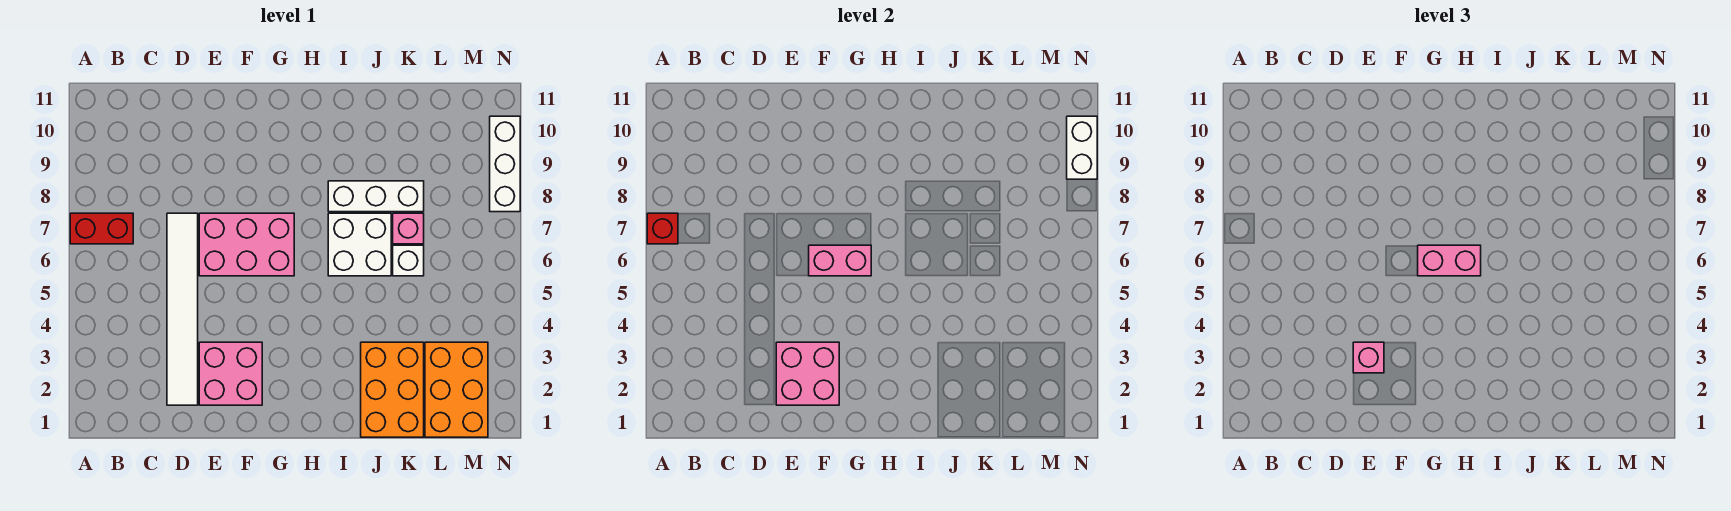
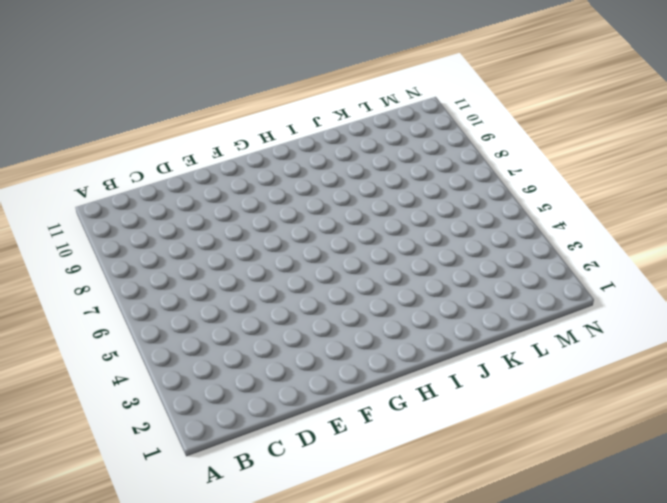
none -> red brick A7:B7 level 1
none -> white tile D2:D7 level 1
none -> pink brick E2:F3 level 1

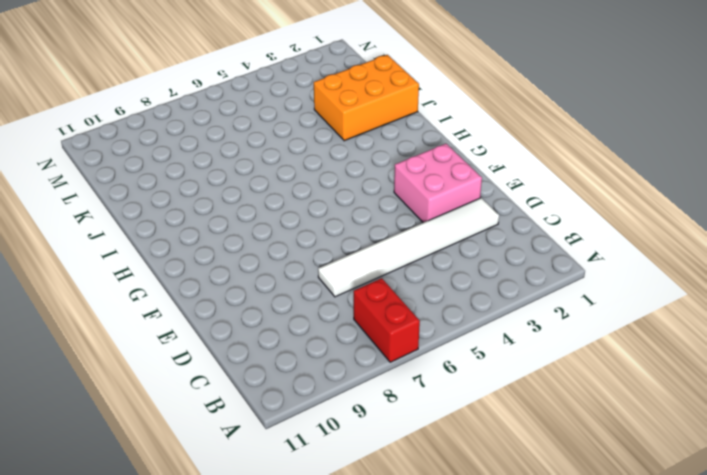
none -> pink brick E6:G7 level 1
none -> white brick I6:J7 level 1
none -> white brick I8:K8 level 1

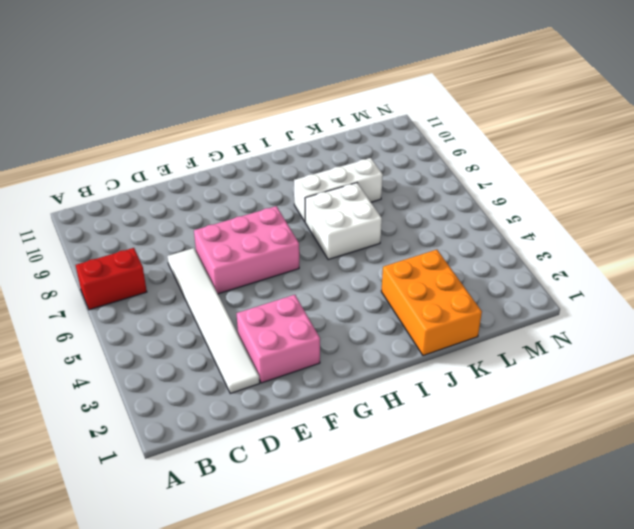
none -> white brick K6 level 1
none -> pink brick K7 level 1
none -> orange brick L1:M3 level 1

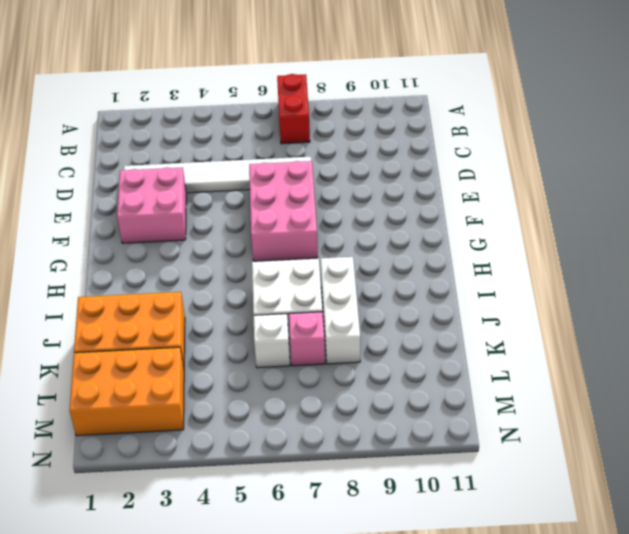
none -> white brick N8:N10 level 1
none -> red brick A7 level 2
none -> pink brick E2:F3 level 2

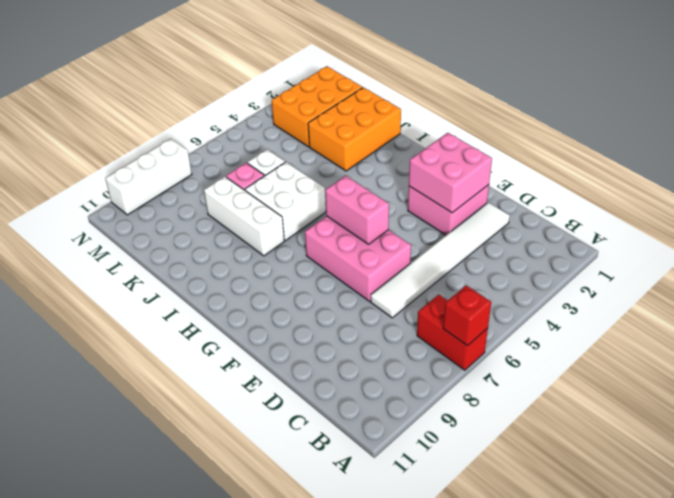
none -> white brick N9:N10 level 2
none -> pink brick E3 level 3
none -> pink brick G6:H6 level 3

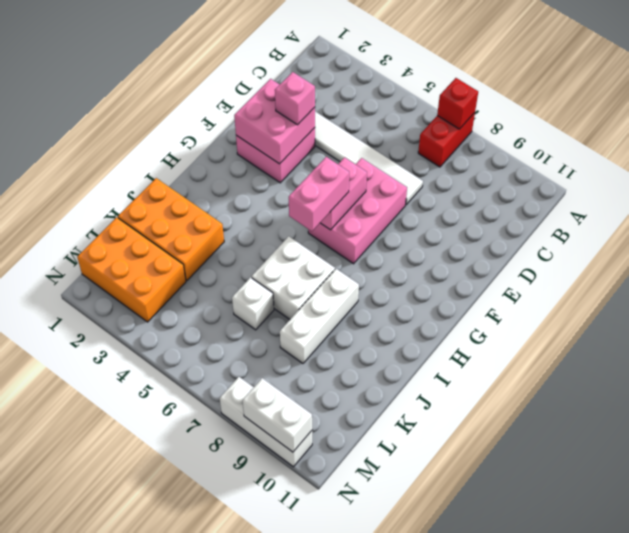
none -> pink brick K7 level 1

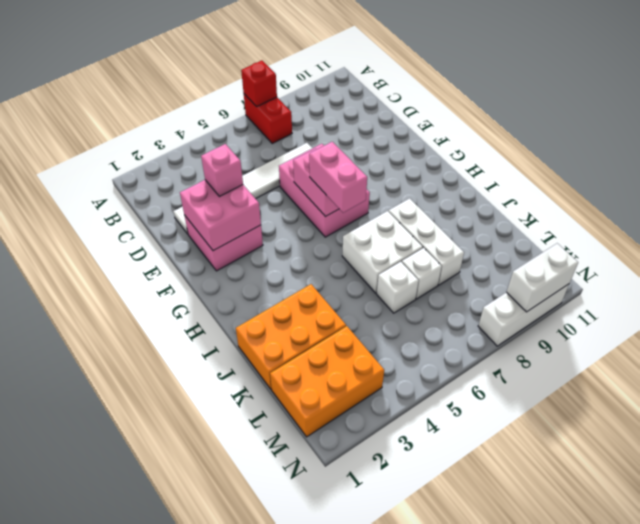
white brick K7 level 1 -> pink brick K7 level 1

